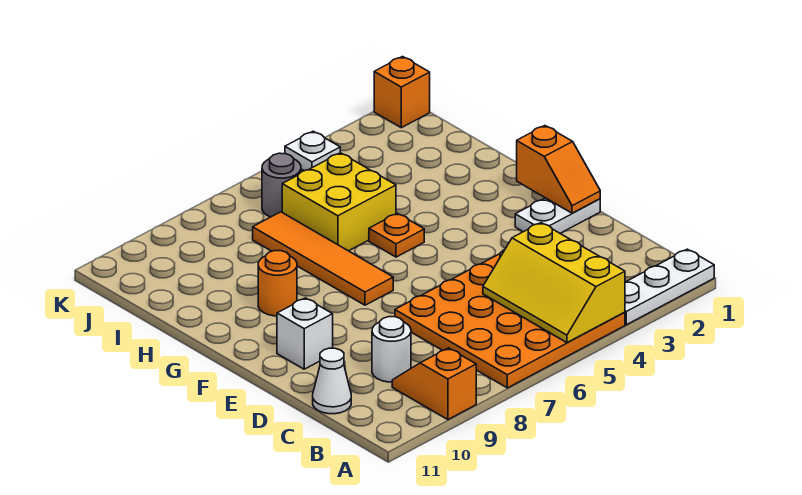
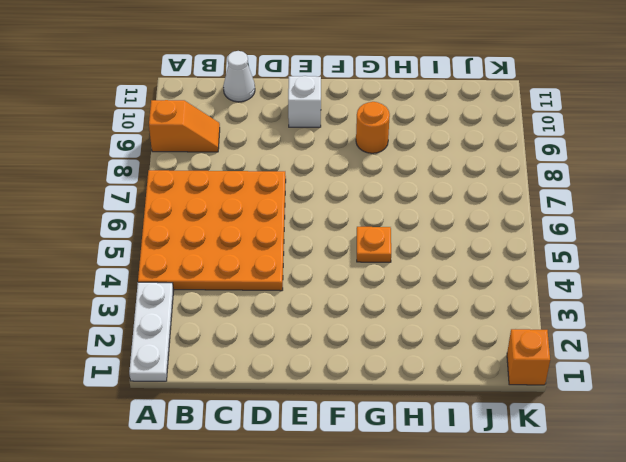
none -> white round brick C9 level 1
none -> white plate E1:E2 level 1
none -> orange tile F7:I7 level 1

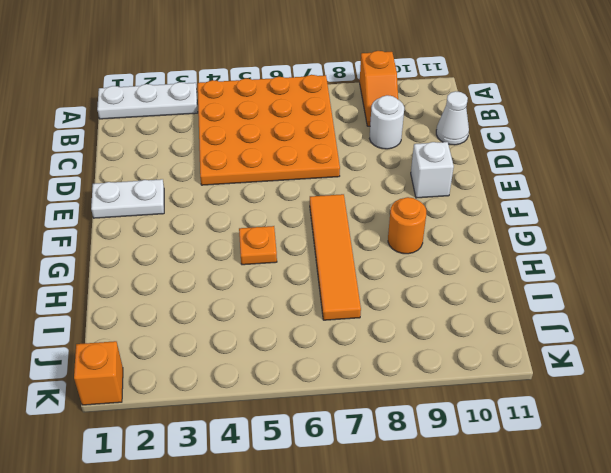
none -> yellow brick H5:I6 level 1
none -> grey round brick J6 level 1
none -> white plate K4 level 1

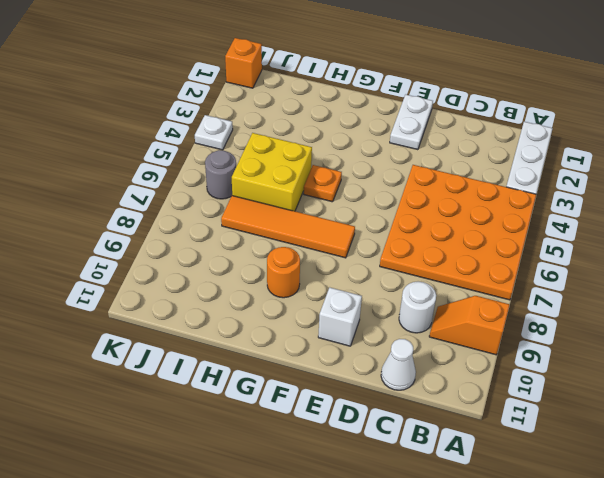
none -> yellow slope A4:C5 level 2 top 4
none -> orange slope E1:F1 level 2 top F

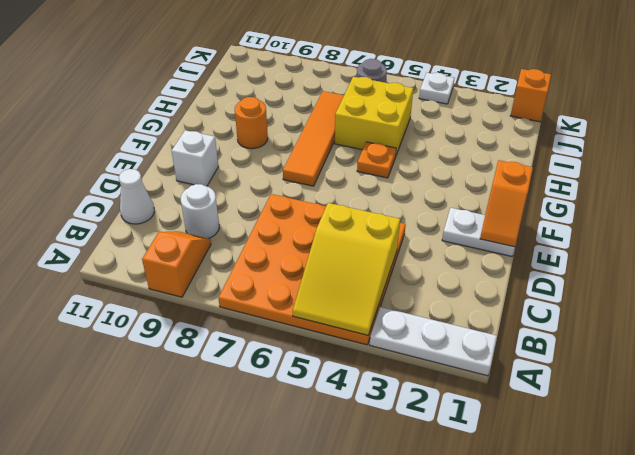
yellow slope A4:C5 level 2 top C -> yellow slope A4:C5 level 2 top 4

